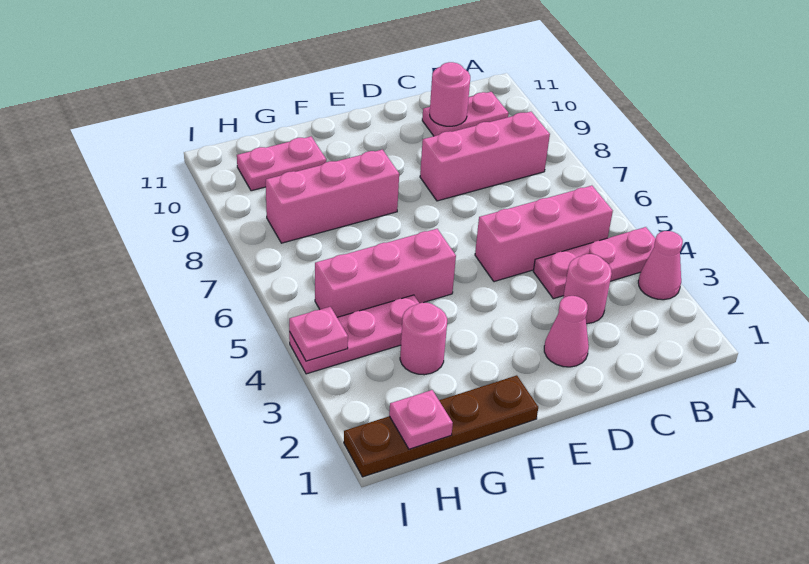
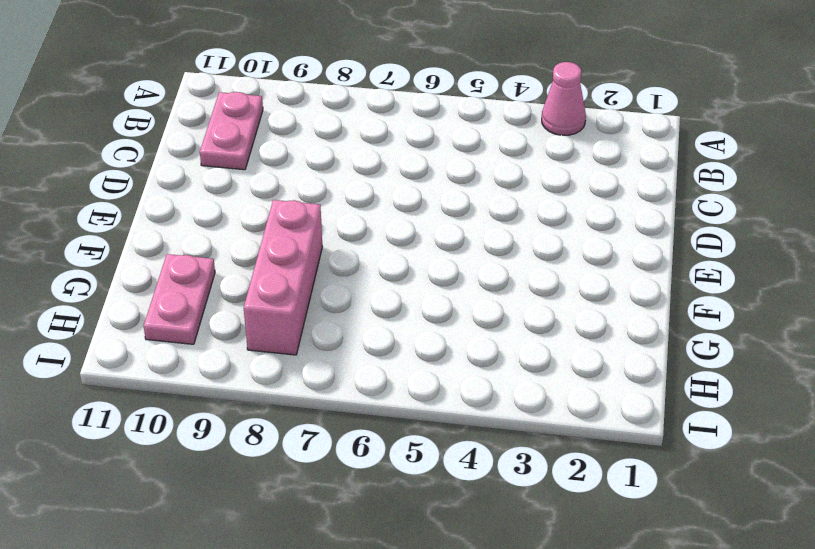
none -> pink plate A4:C4 level 1
none -> pink brick B5:D5 level 1
none -> pink brick B8:D8 level 1

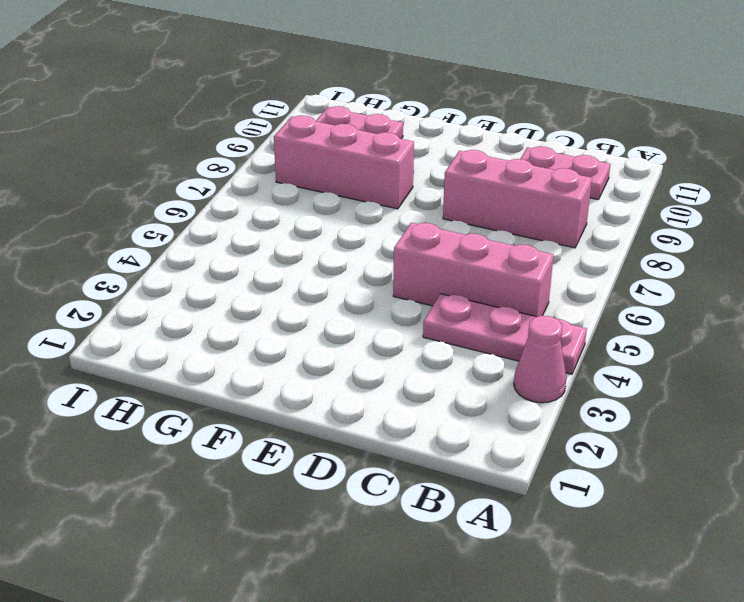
none -> pink round brick C3 level 1
none -> pink cone D2 level 1
none -> brown plate F1:I1 level 1

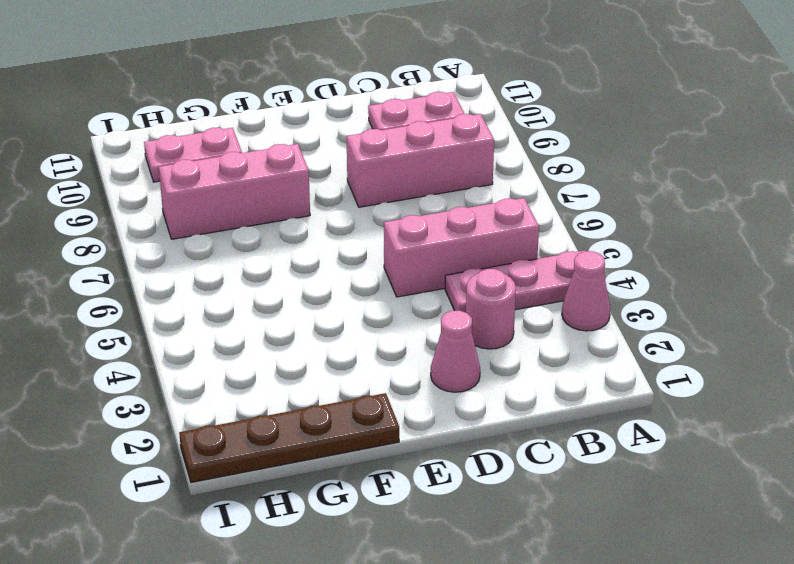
none -> pink brick F5:H5 level 1
none -> pink round brick G3 level 1
none -> pink plate G4:I4 level 1

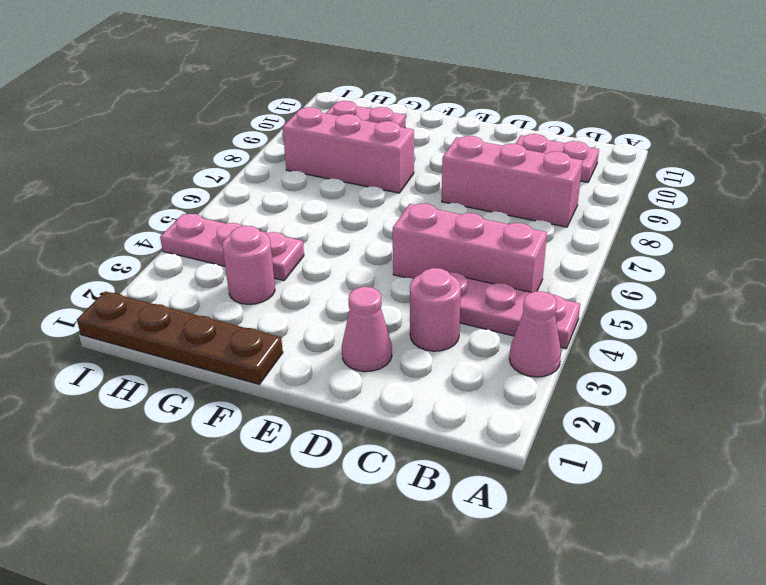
none -> pink brick F5:H5 level 1
none -> pink round brick C10 level 2
none -> pink plate H1 level 2

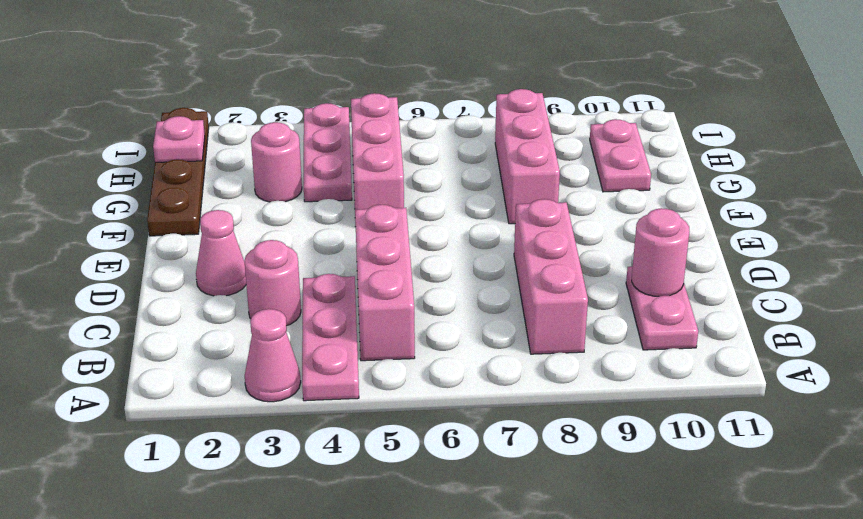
none -> pink plate I4 level 2

